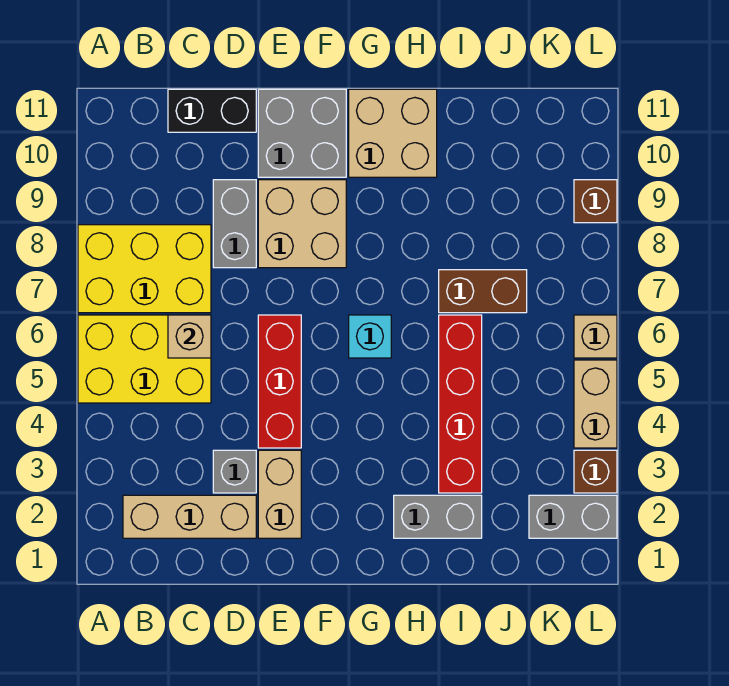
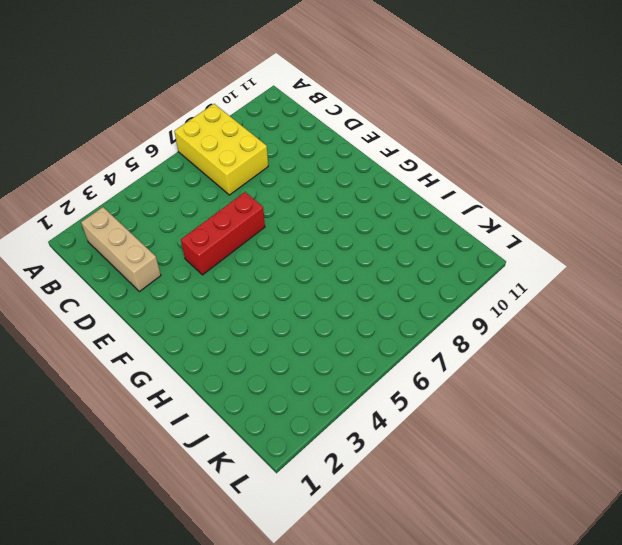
none -> yellow brick A5:C6 level 1
none -> black brick C11:D11 level 1
none -> grey brick D3 level 1

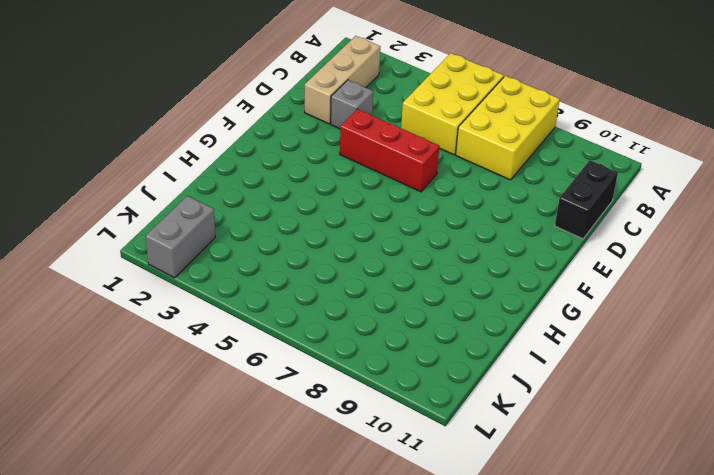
none -> grey brick D8:D9 level 1
none -> tan brick E2:E3 level 1
none -> tan brick E8:F9 level 1

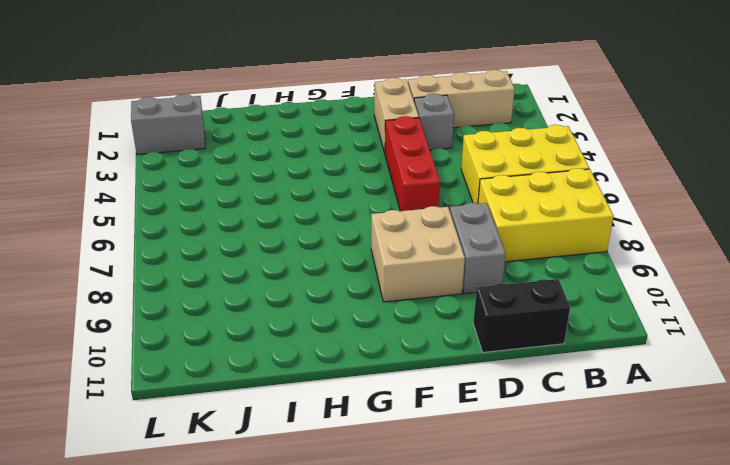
none -> grey brick E10:F11 level 1
none -> cyan brick G6 level 1
none -> tan brick G10:H11 level 1

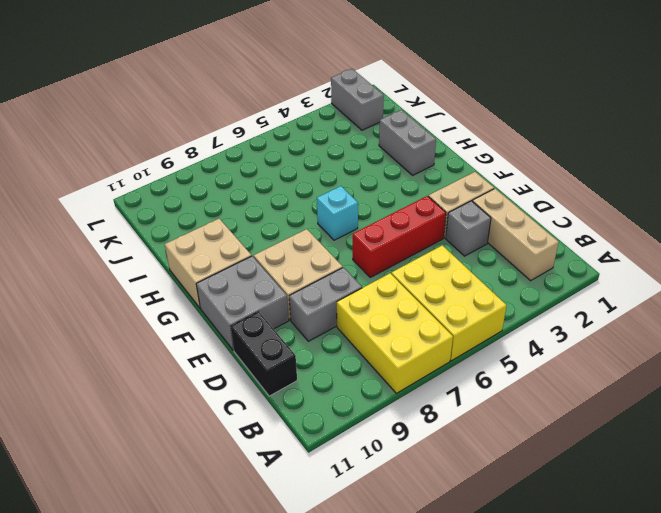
none -> red brick I3:I6 level 1
none -> brown brick I7:J7 level 1
none -> brown brick L3 level 1

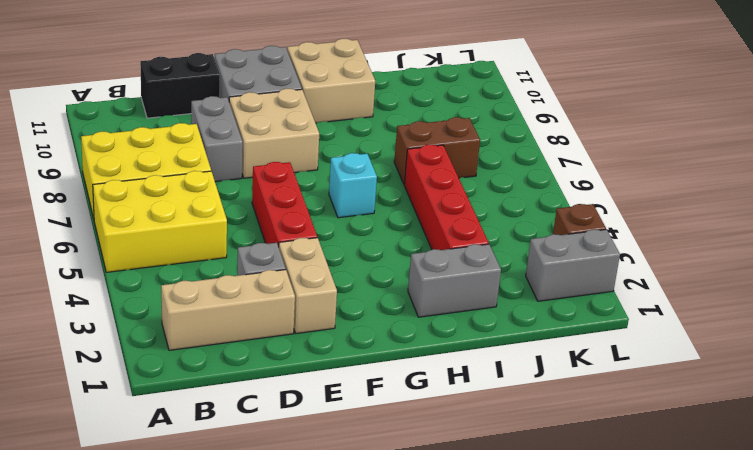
none -> tan brick L4:L5 level 1
none -> tan brick L6 level 1
none -> brown brick L9 level 1

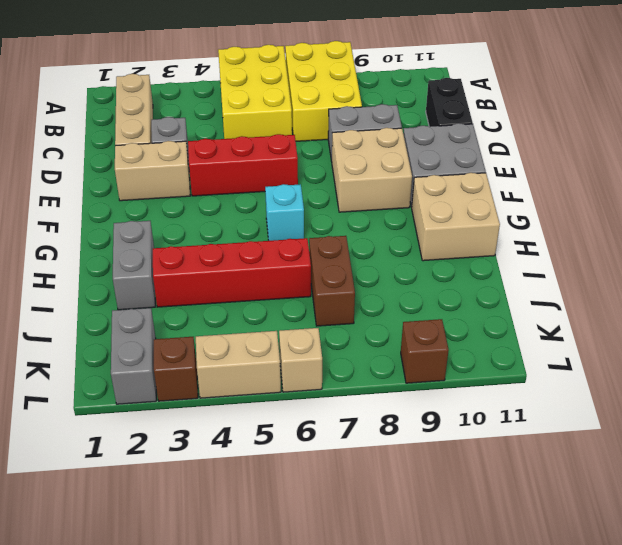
none -> tan brick C6 level 2

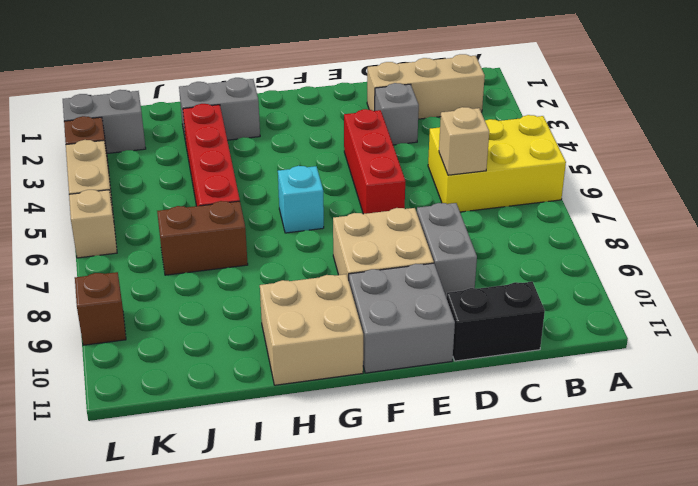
none -> yellow brick A7:C8 level 1
none -> tan brick E2:E3 level 1

